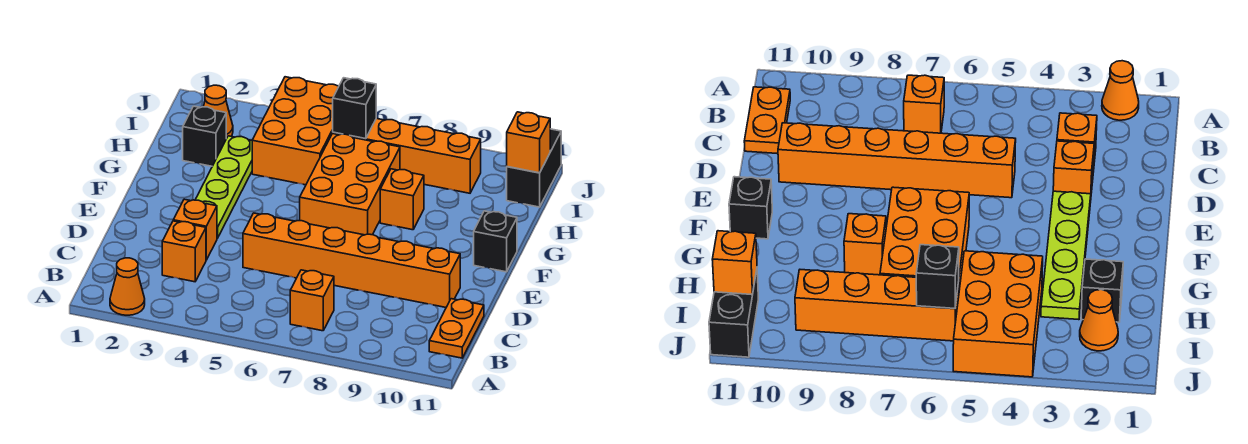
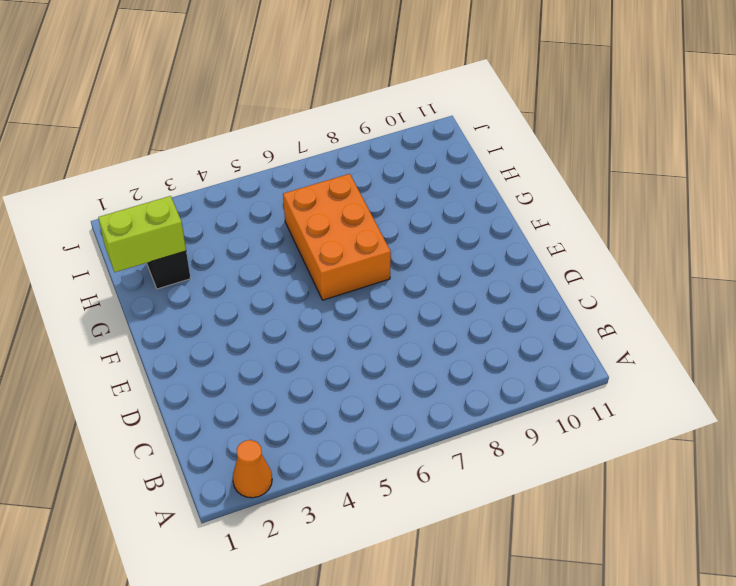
lime brick H1:H2 level 2 -> none
none -> orange brick B7 level 1
none -> orange plate B11:C11 level 1
none -> orange brick C3 level 1

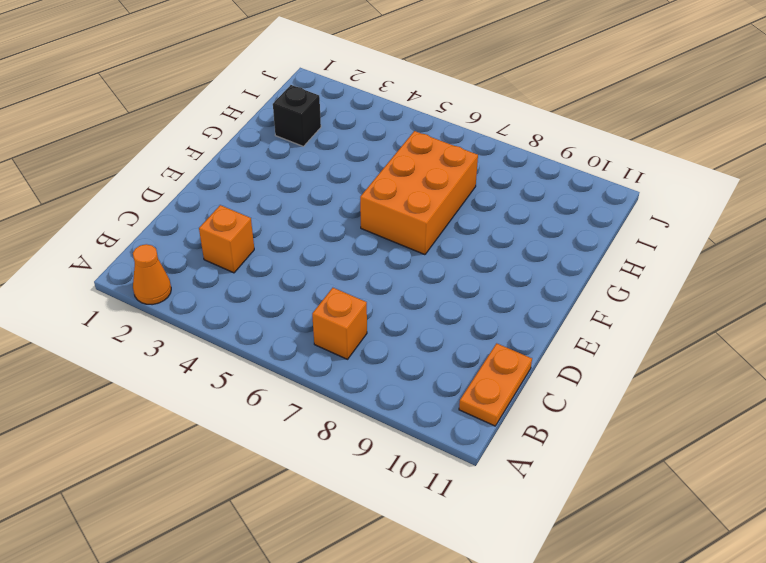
none -> orange brick D3 level 1
none -> orange brick D5:D10 level 1
none -> lime plate E3:H3 level 1

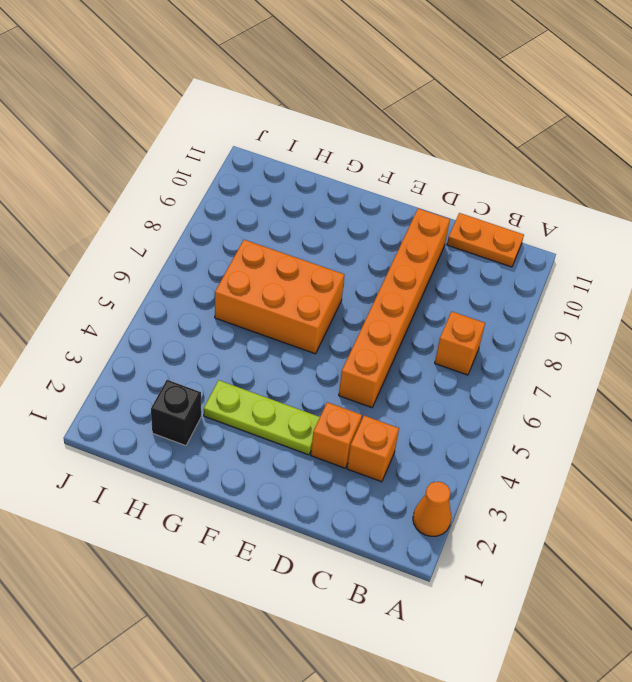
lime plate E3:G3 level 1 -> lime plate E3:H3 level 1
none -> black brick F11 level 1
none -> orange brick G8 level 1
none -> orange brick H4:J5 level 1

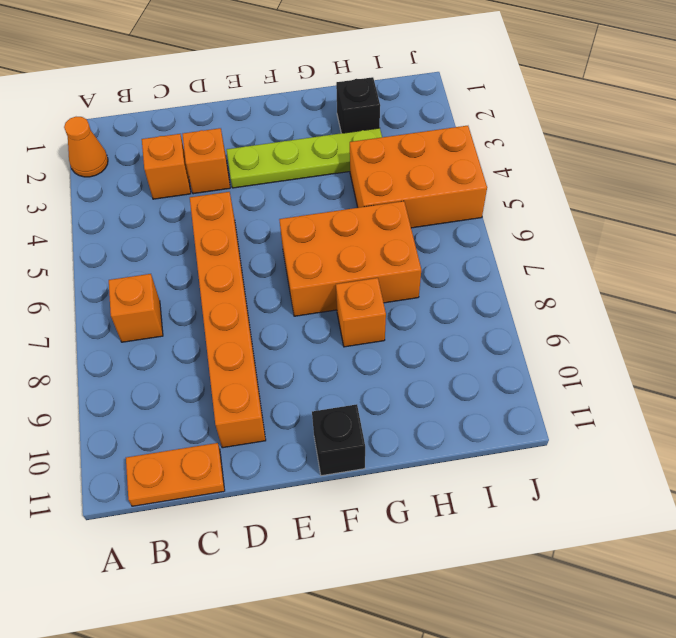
none -> orange cone I2 level 1
none -> orange brick I6:I9 level 1
none -> black brick I11:J11 level 1

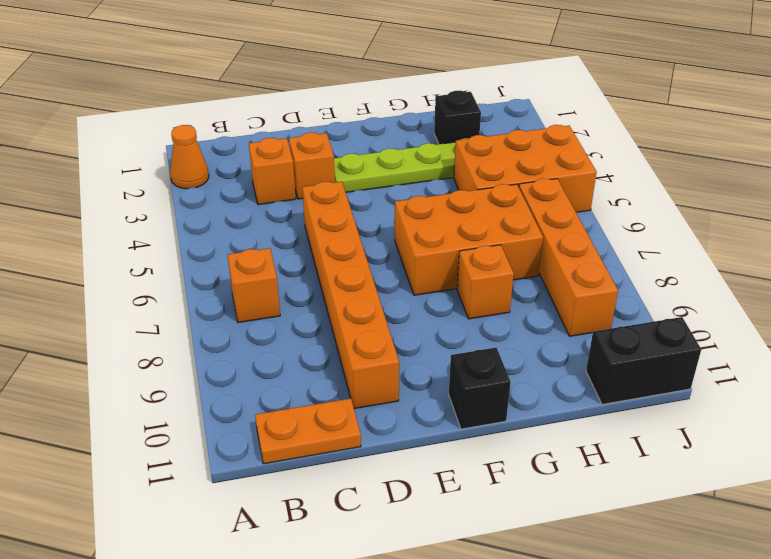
none -> orange cone I2 level 1
none -> black brick I6 level 2
none -> orange brick I11 level 2

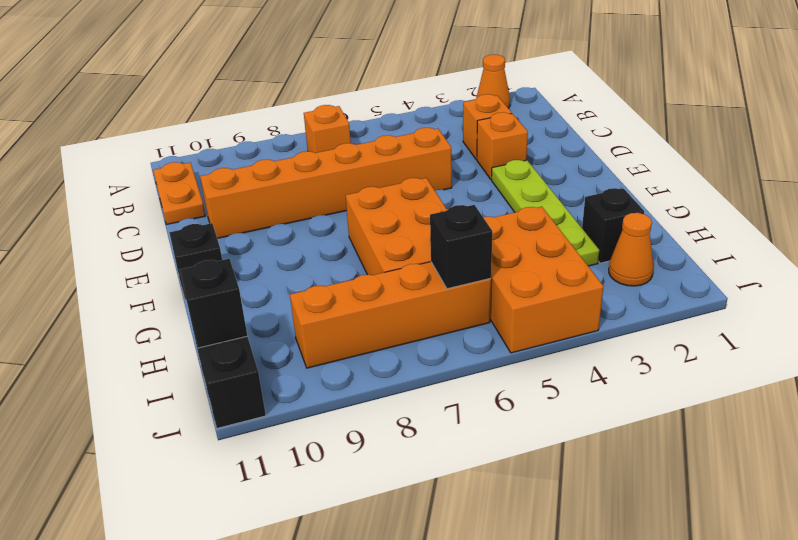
black brick I11 level 2 -> orange brick I11 level 2
none -> orange brick G8 level 1

